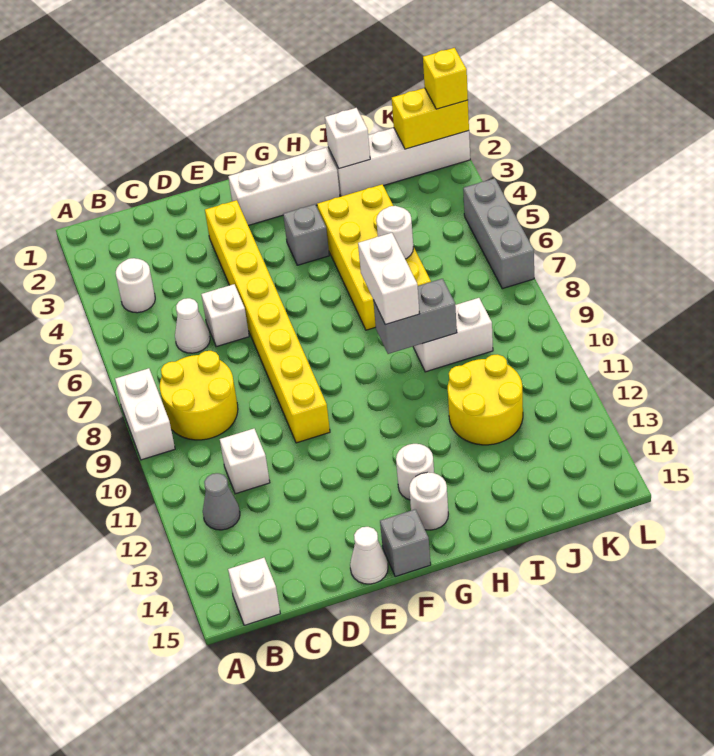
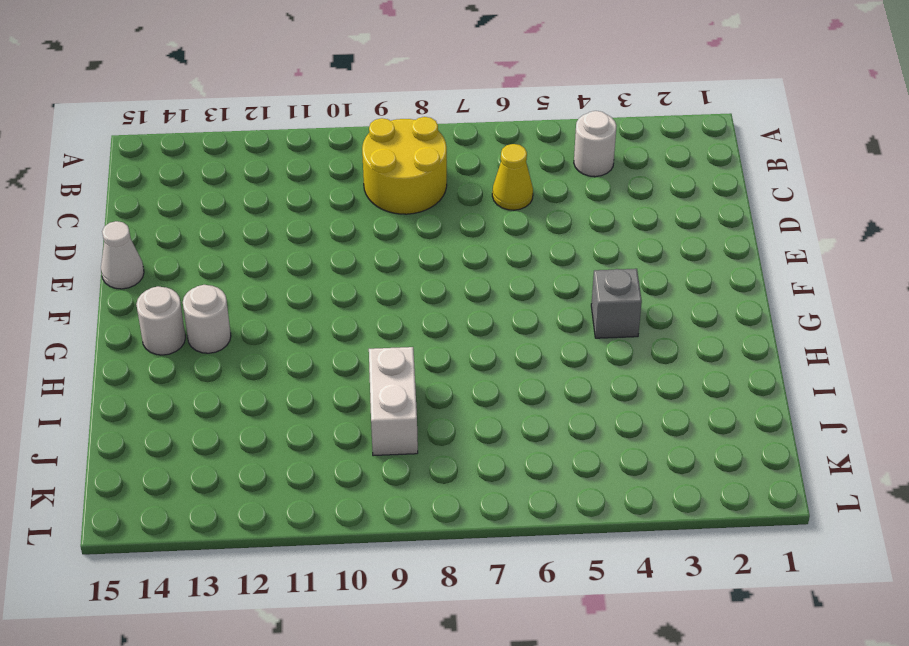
yellow cone C6 level 1 -> white cone C6 level 1
none -> white brick A8:A9 level 1
none -> grey cone B12 level 1
none -> white brick B15 level 1

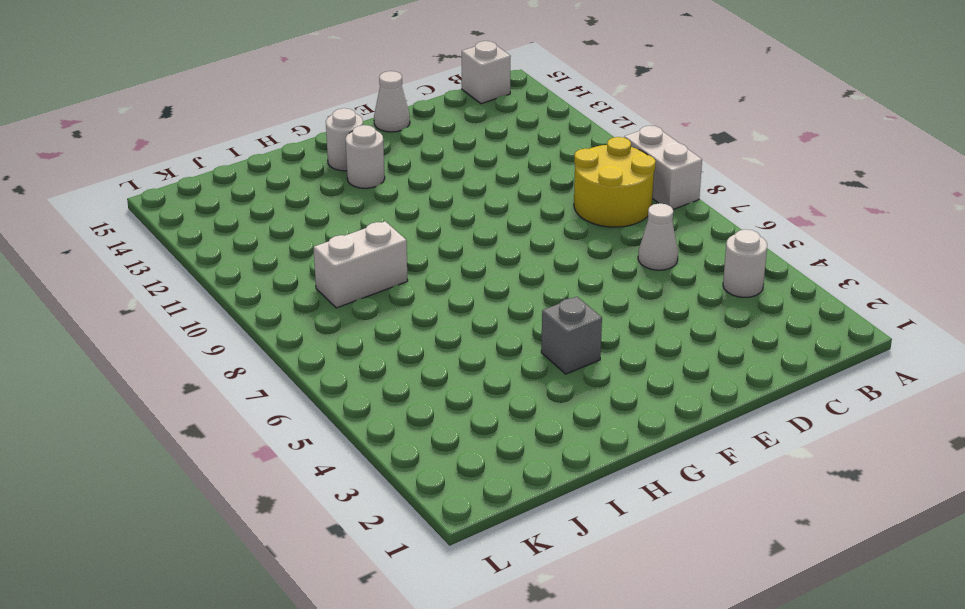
none -> grey cone B12 level 1
none -> white brick C11 level 1
none -> white brick D6 level 1

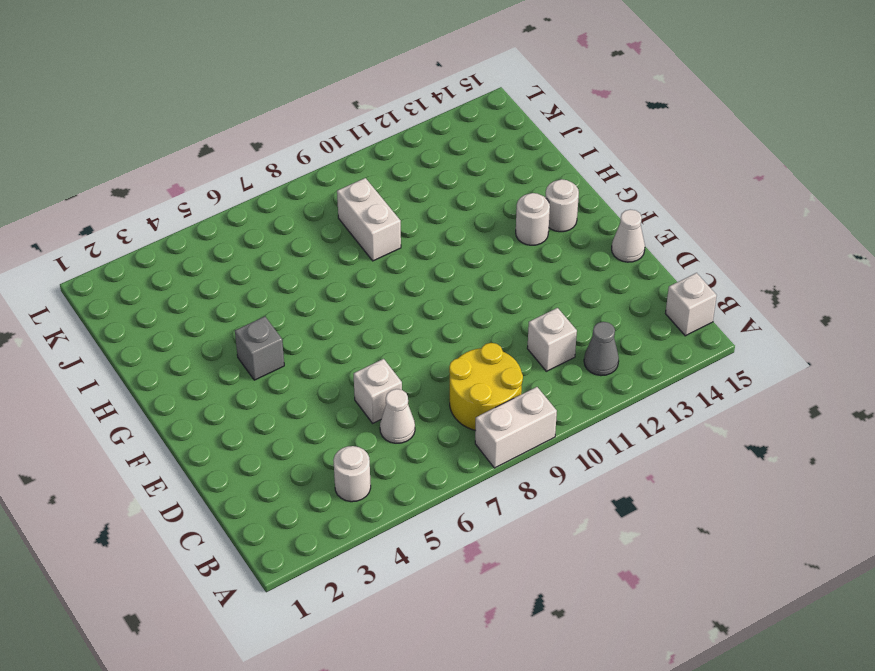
none -> yellow brick E3:E10 level 1
none -> white brick F2:H2 level 1
none -> grey brick F15 level 1

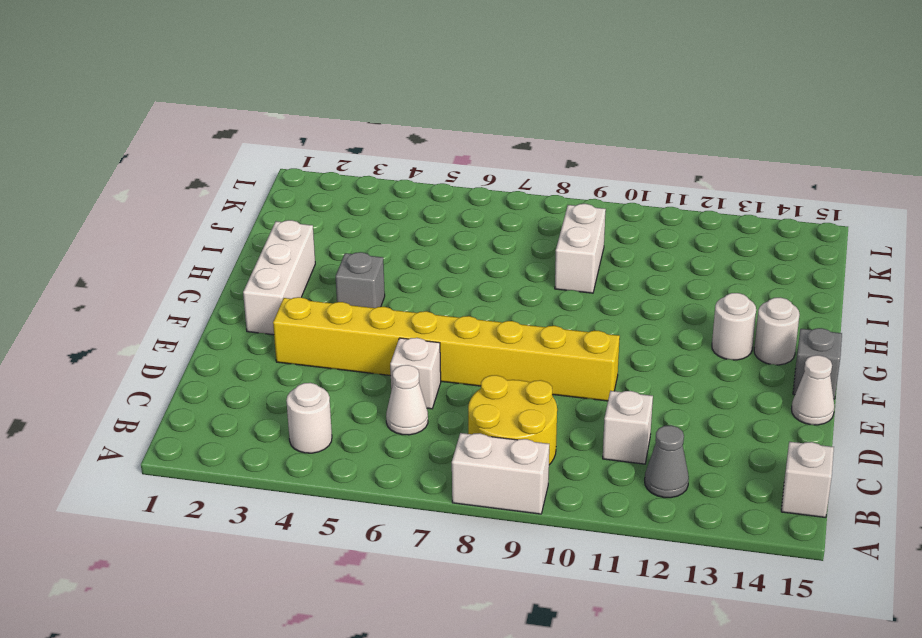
none -> yellow brick H4:I7 level 1
none -> white brick I2:L2 level 1
none -> yellow round brick I11:J12 level 1

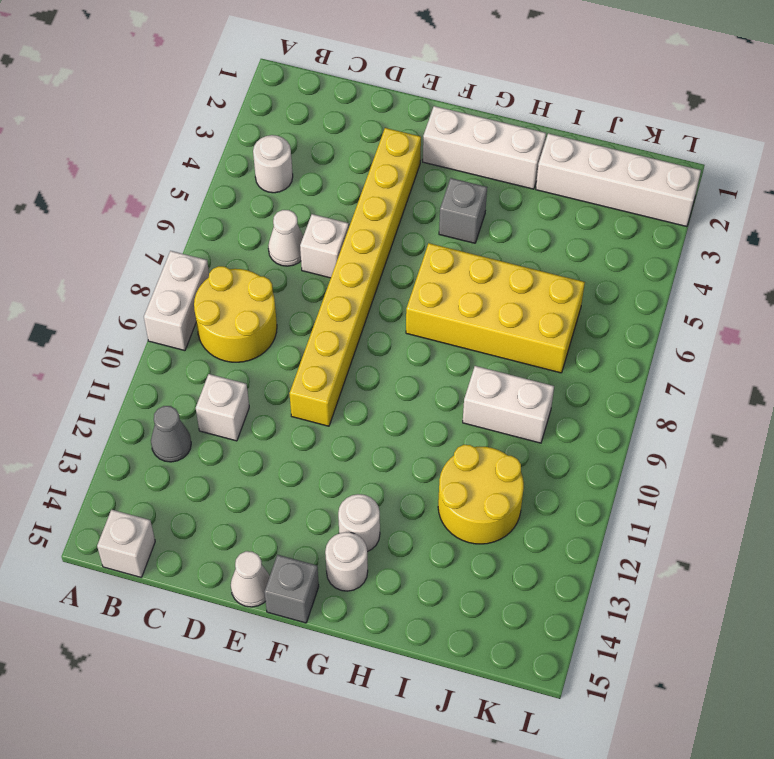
yellow brick G6:J7 level 1 -> yellow brick H4:I7 level 1
none -> grey brick L5:L7 level 1
none -> grey brick H9:I9 level 2
none -> white brick I2 level 2

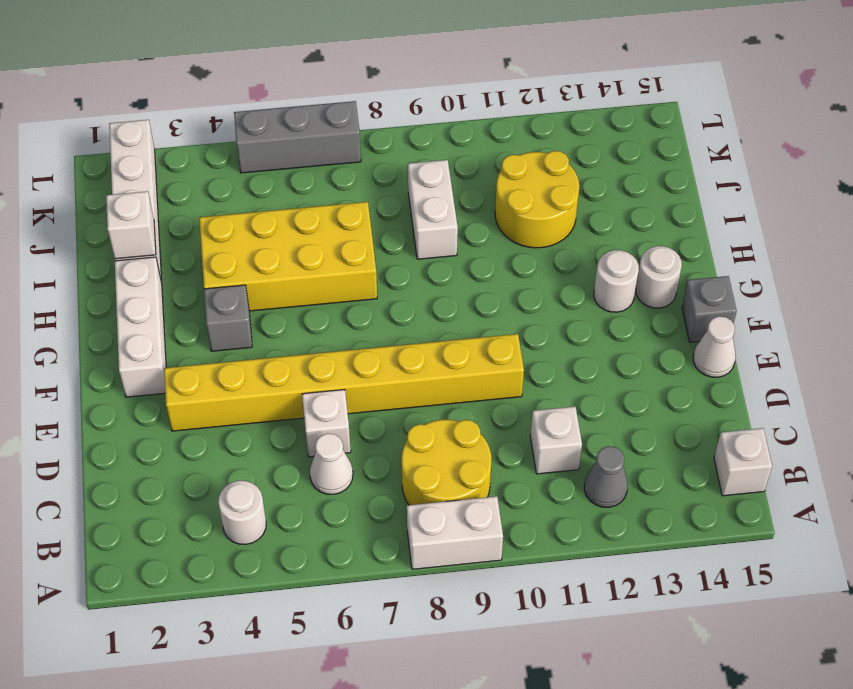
none -> grey brick H9:I9 level 2
none -> white round brick I6 level 2
none -> yellow brick K2:L2 level 2

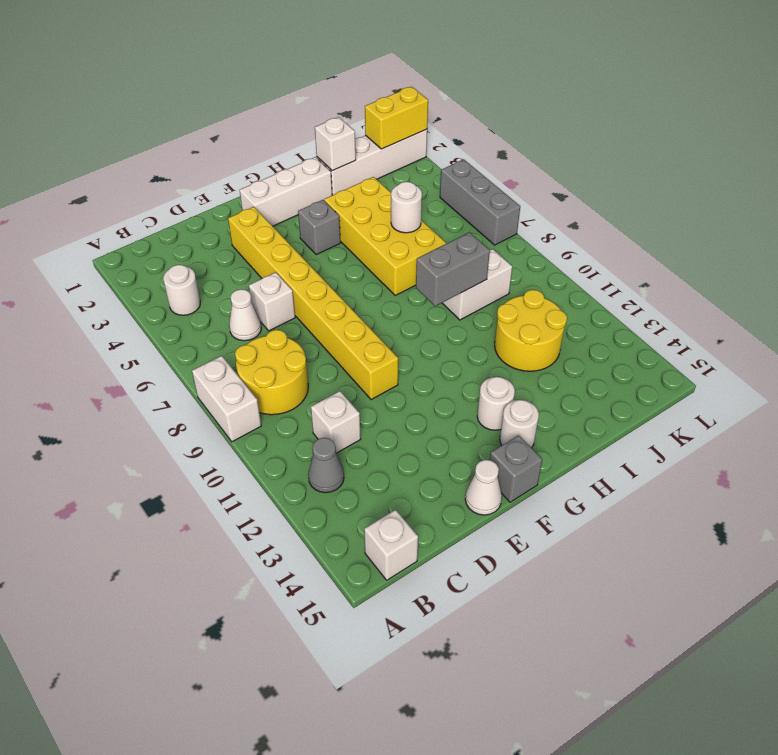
none -> white brick H8:H9 level 3
none -> yellow brick L2 level 3

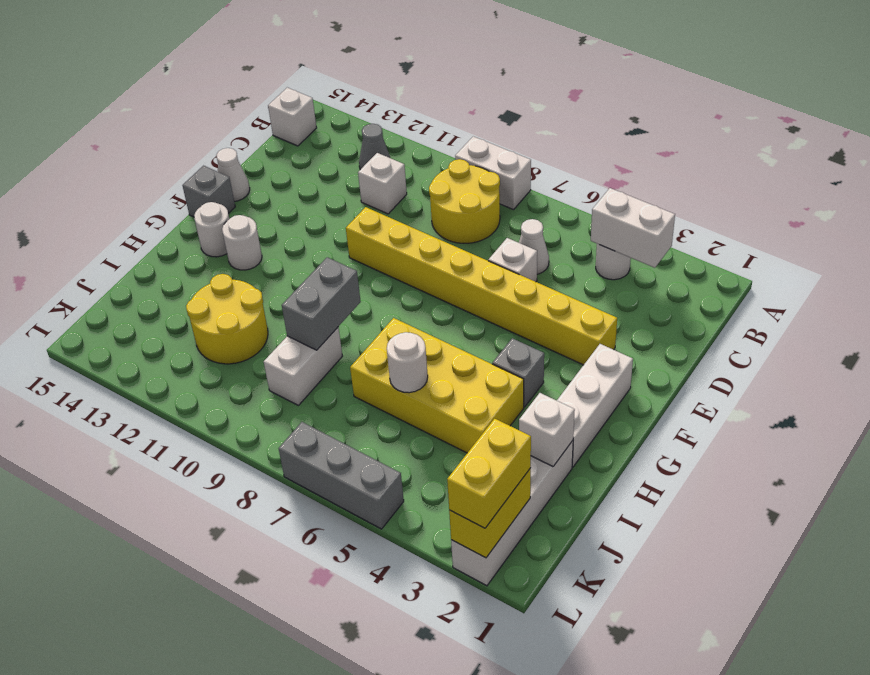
white brick B3:B4 level 2 -> white brick H8:H9 level 3
yellow brick K2:L2 level 3 -> yellow brick L2 level 3

